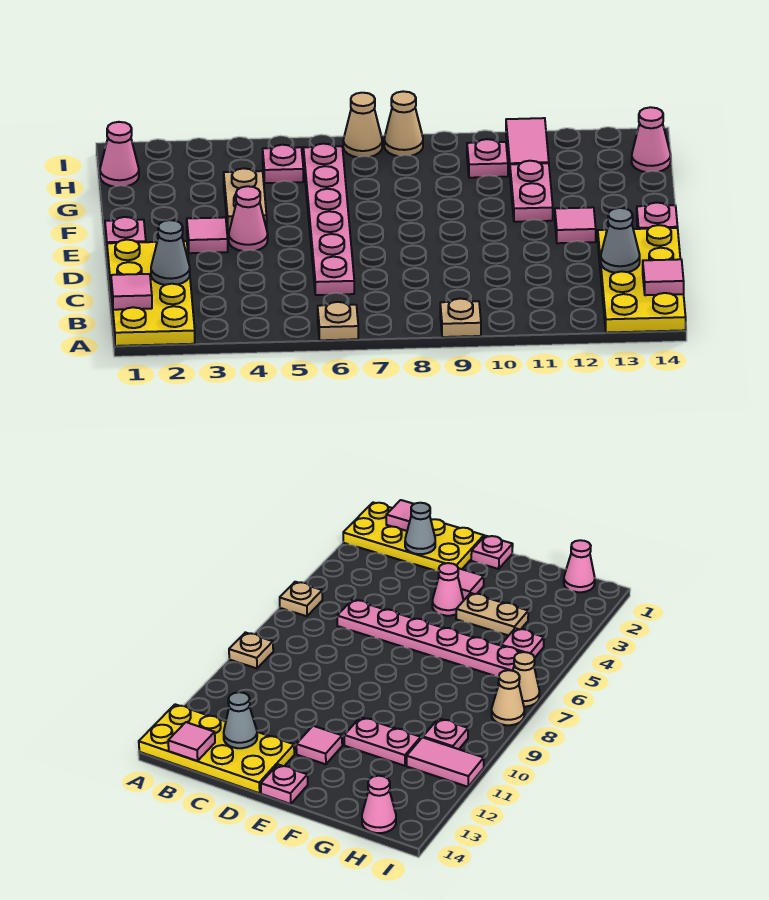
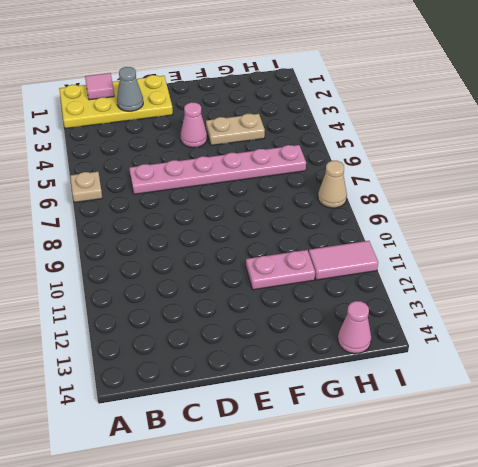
none -> tan plate A9 level 1
none -> yellow plate A13:D14 level 1
none -> pink plate E1 level 1

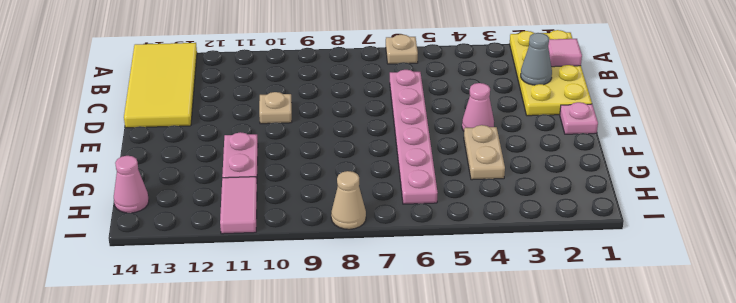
yellow tile A13:D14 level 1 -> yellow plate A13:D14 level 1
tan plate D10 level 1 -> tan plate A9 level 1
none -> pink tile E3 level 1
none -> pink tile E12 level 1
none -> pink plate E14 level 1

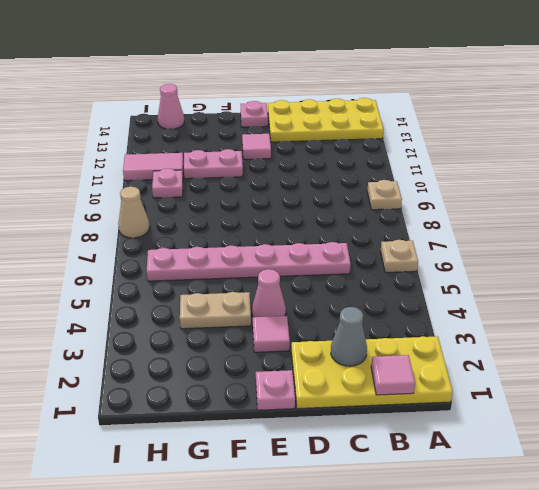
none -> pink cone H1 level 1
none -> pink plate H5 level 1
none -> tan cone I7 level 1

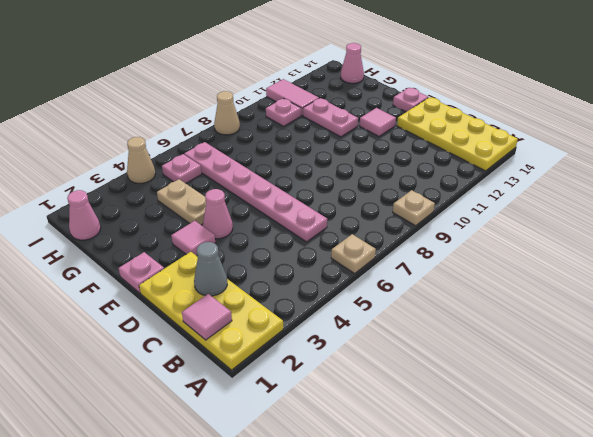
tan cone I4 level 1 -> tan cone I7 level 1
none -> pink tile B14 level 2
none -> grey cone C13 level 2

